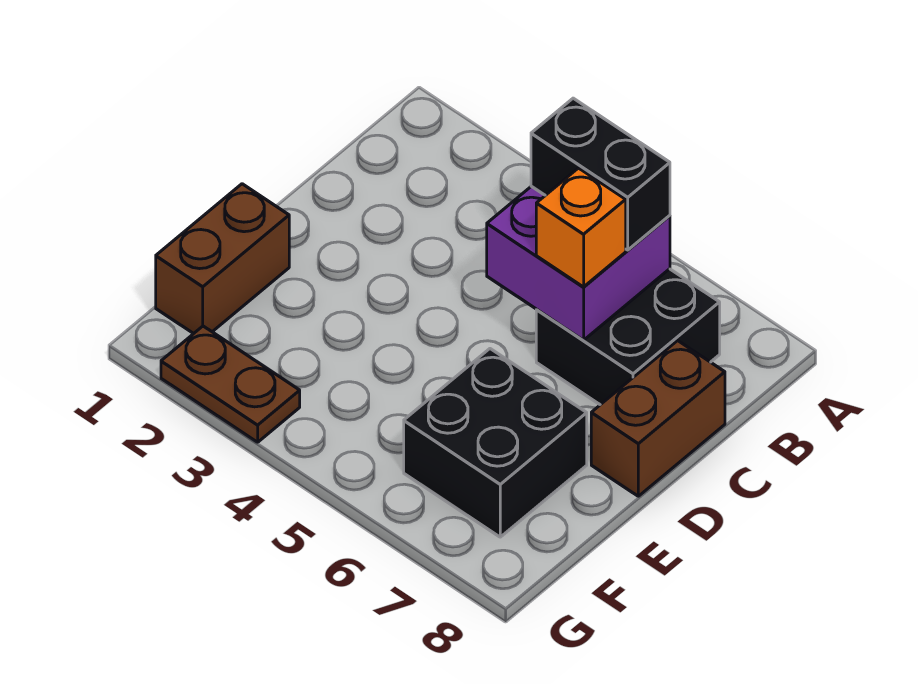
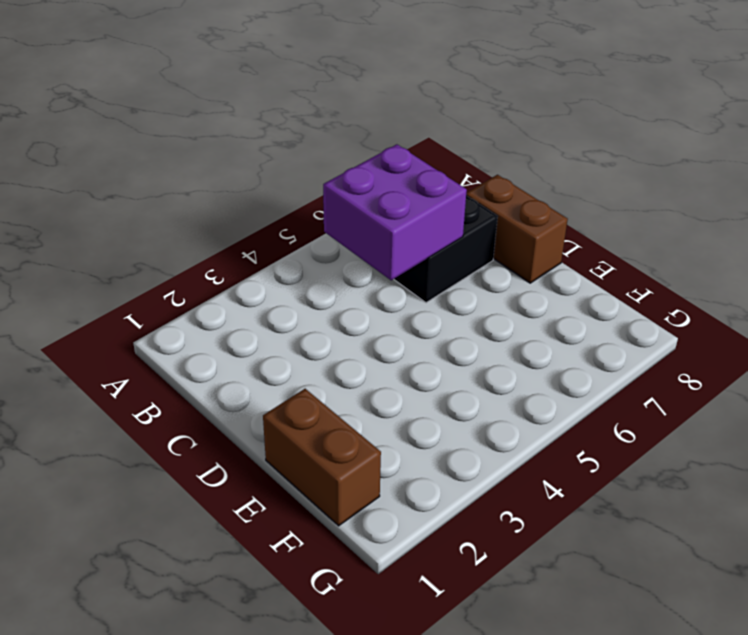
none -> black brick E6:F7 level 1
none -> brown plate G2:G3 level 1

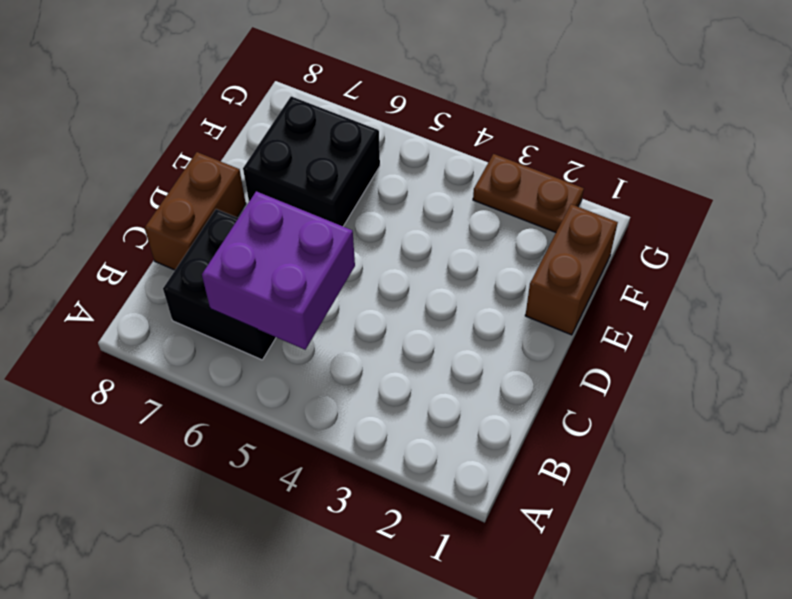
none -> black brick B5:B6 level 3
none -> orange brick C6 level 3

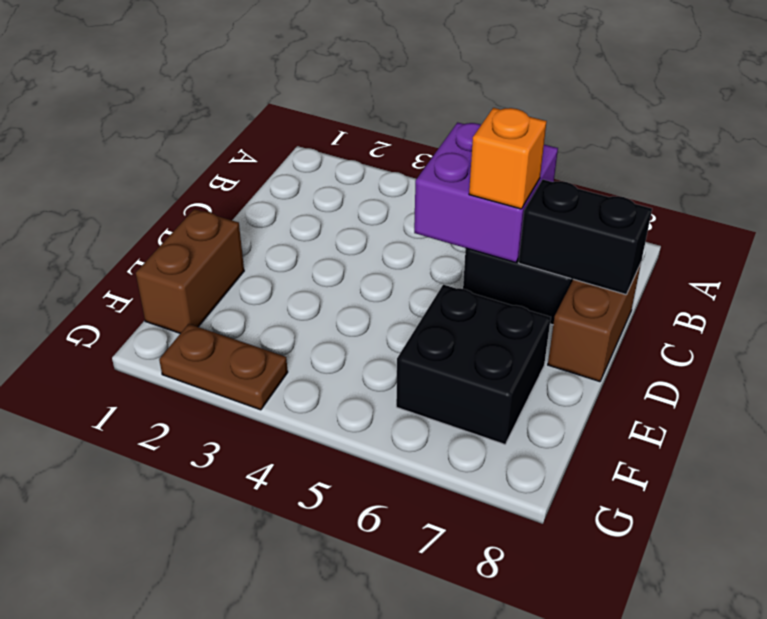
black brick C7:C8 level 2 -> black brick B5:B6 level 3

